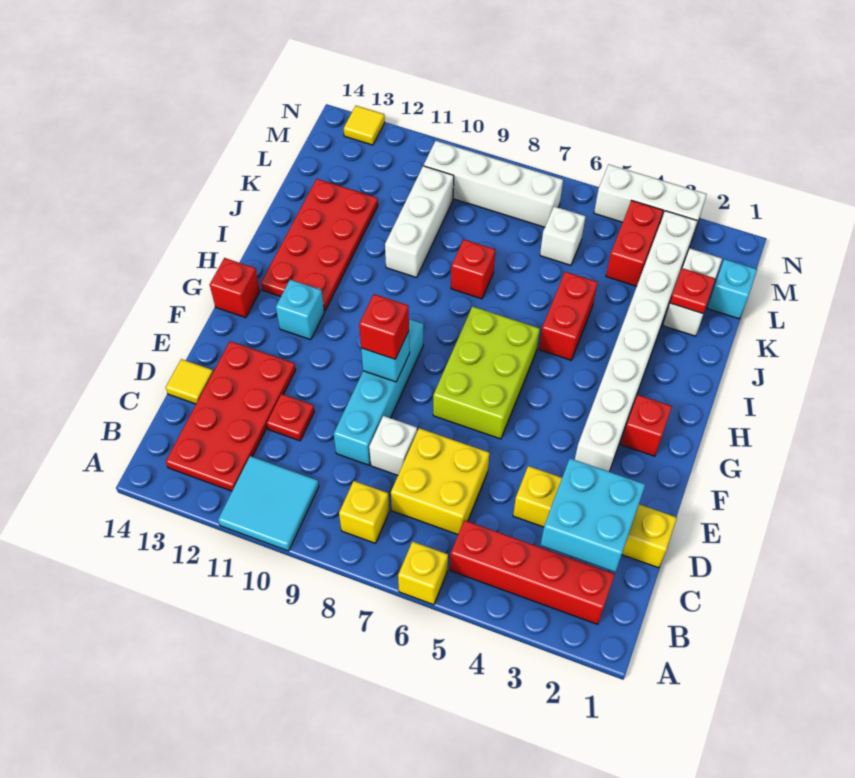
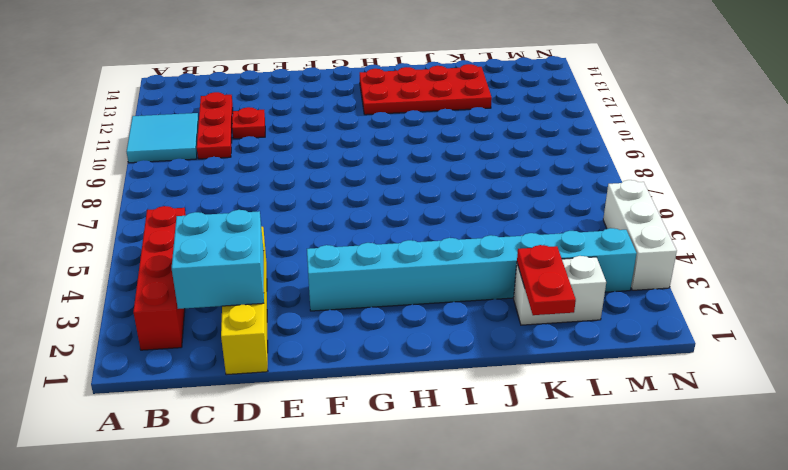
red plate C10:C12 level 1 -> red plate B12:E13 level 1
cyan brick F3:M3 level 1 -> white brick F3:M3 level 1
red plate K1:K2 level 2 -> red plate K2 level 2
none -> yellow brick A6 level 1
none -> yellow brick B8 level 1
none -> yellow brick C6:D7 level 1
none -> white brick D8 level 1

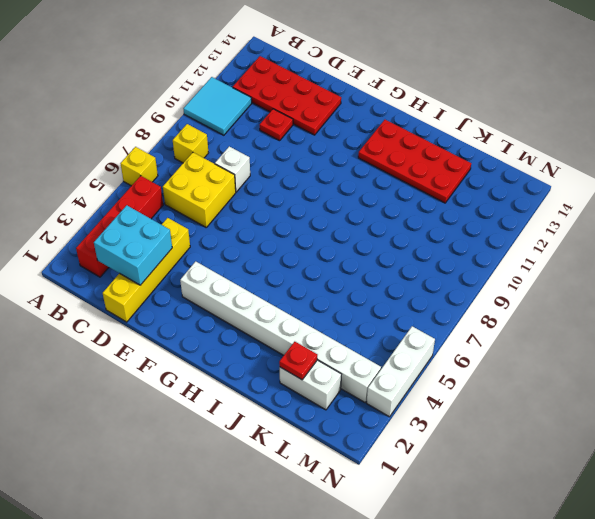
none -> cyan brick D9:G9 level 1
none -> yellow tile D14 level 1
none -> lime brick F6:H7 level 1
none -> red brick G2 level 1

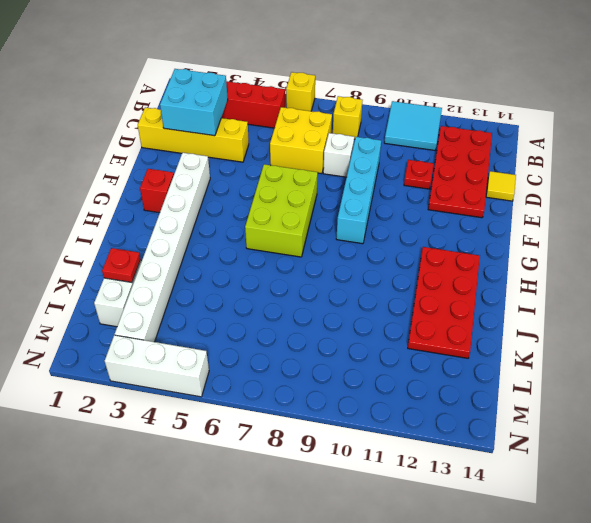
none -> cyan brick G12 level 1
none -> red brick G14 level 1
none -> red brick I5:J5 level 1
none -> red brick J8 level 1

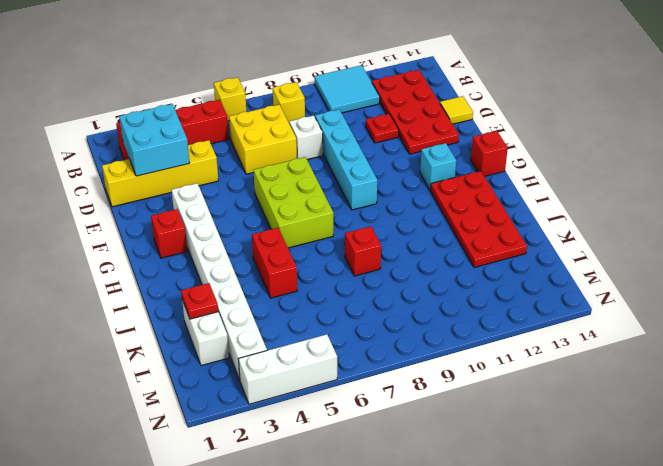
none -> white brick J10:L10 level 1
none -> cyan brick L1 level 1
none -> red brick L4:M4 level 1
none -> white brick L6 level 1

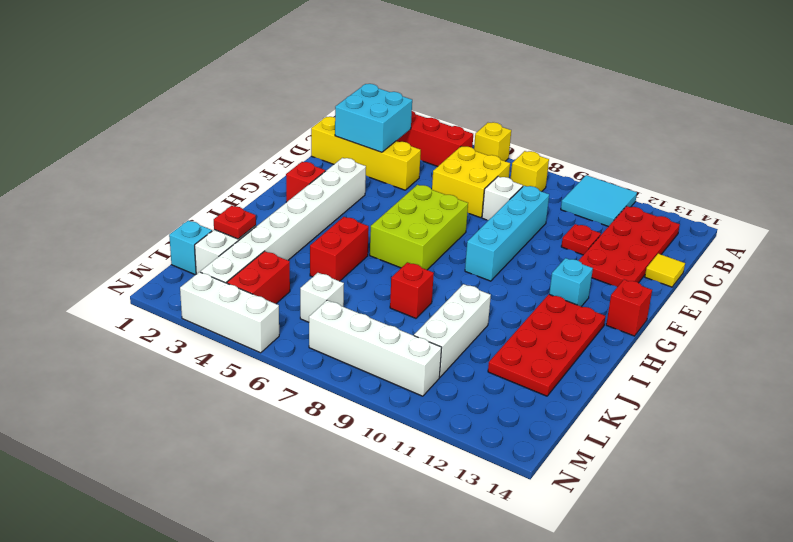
none -> yellow tile N13 level 1
none -> cyan brick F9 level 2
none -> red brick F9 level 3

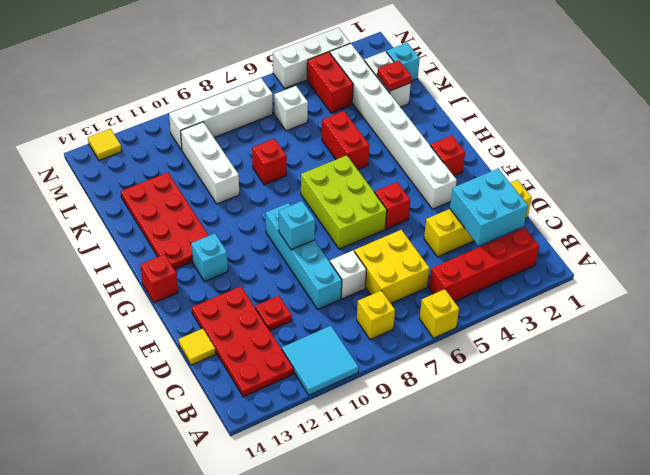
red brick F5 level 1 -> red brick F9 level 3

